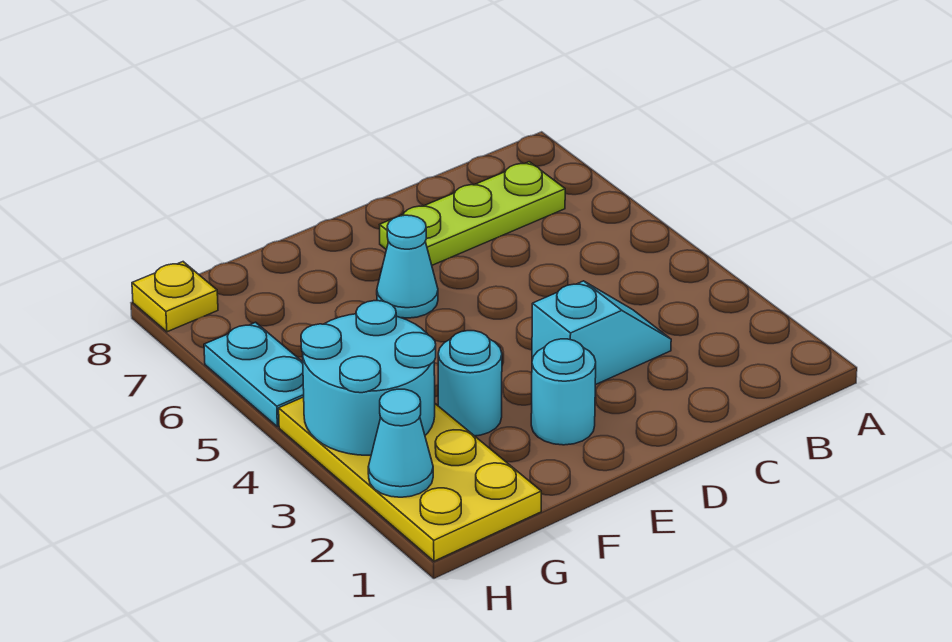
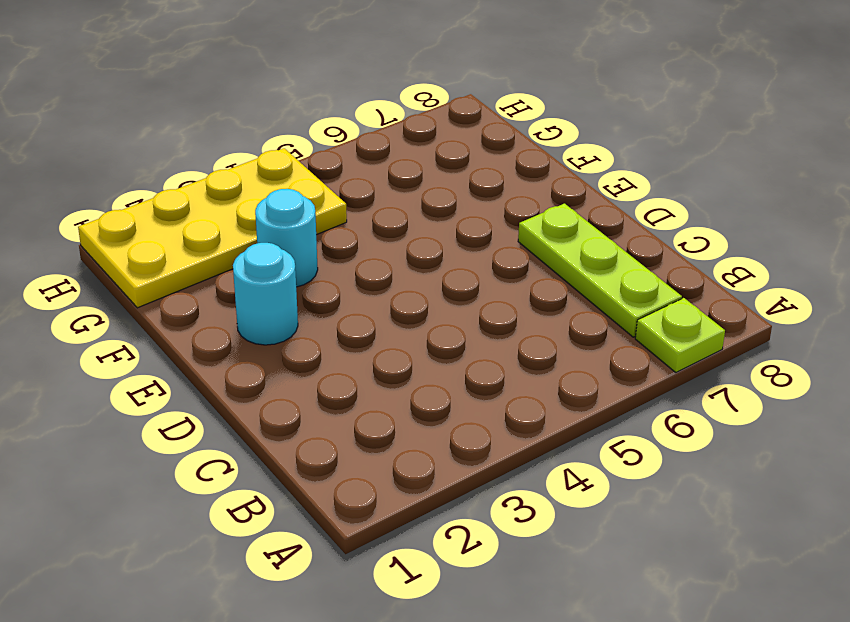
lime plate A7 level 1 -> none
none -> cyan slope C3:D3 level 1 top D
none -> cyan cone E6 level 1

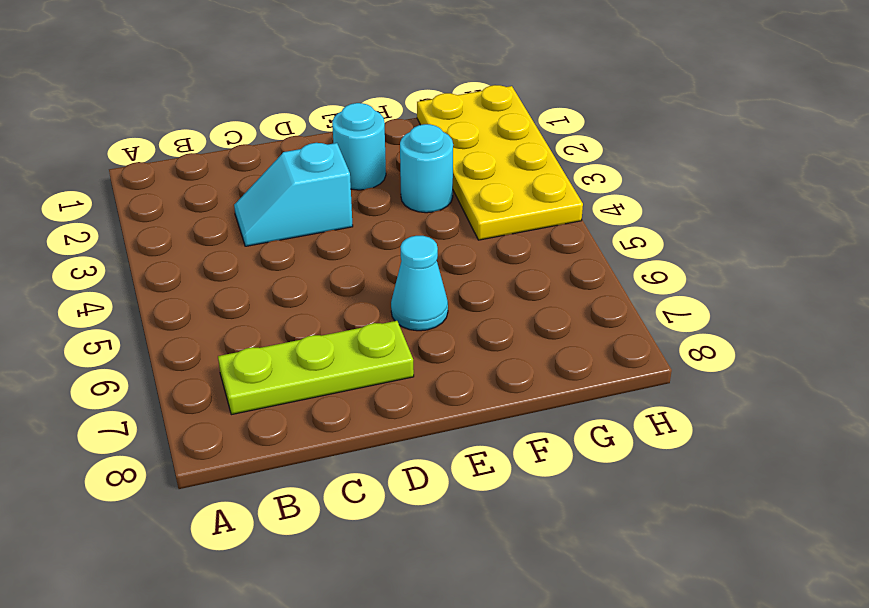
none -> cyan plate H5:H6 level 1
none -> yellow plate H8 level 1

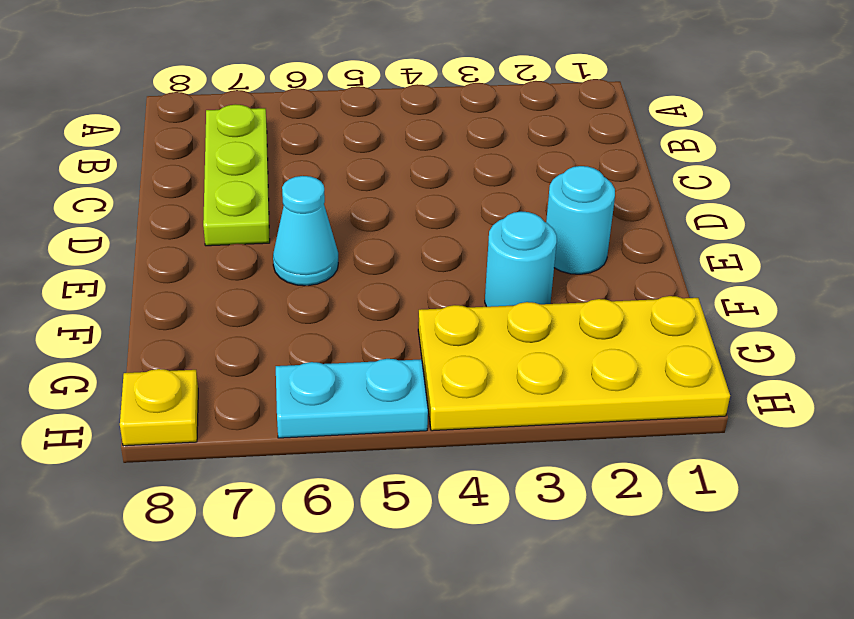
none -> cyan slope C3:D3 level 1 top D
none -> cyan round brick G3:H4 level 2

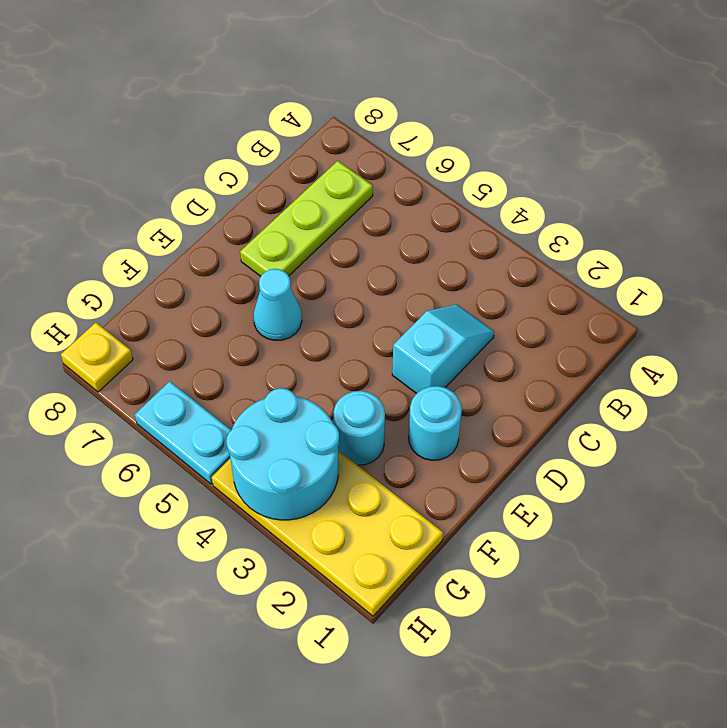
none -> cyan cone H2 level 2

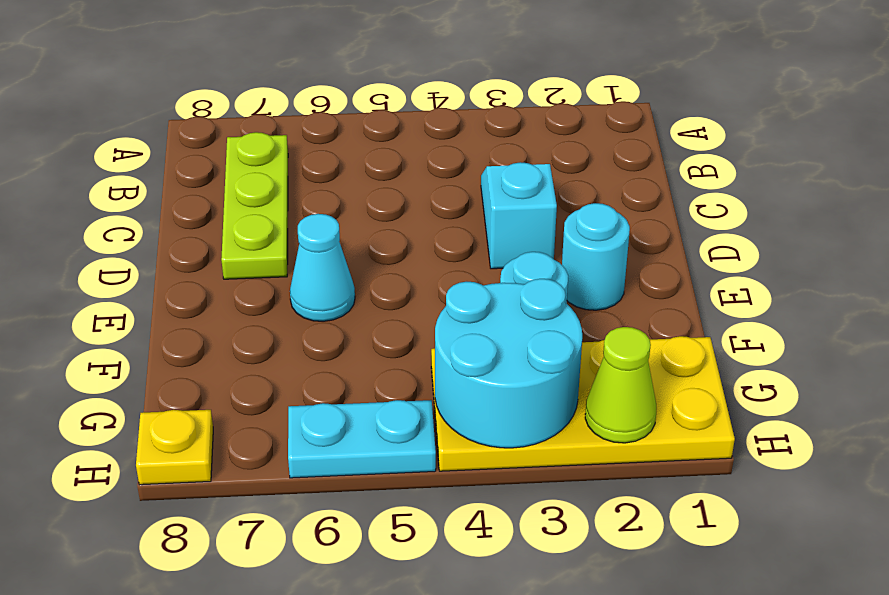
lime cone H2 level 2 -> cyan cone H2 level 2

